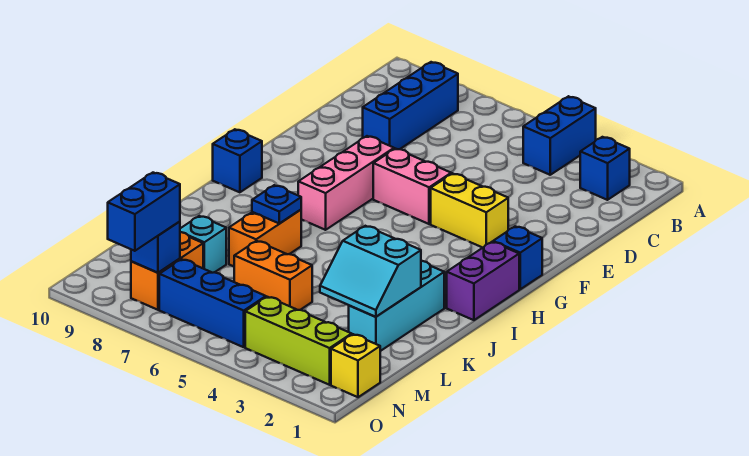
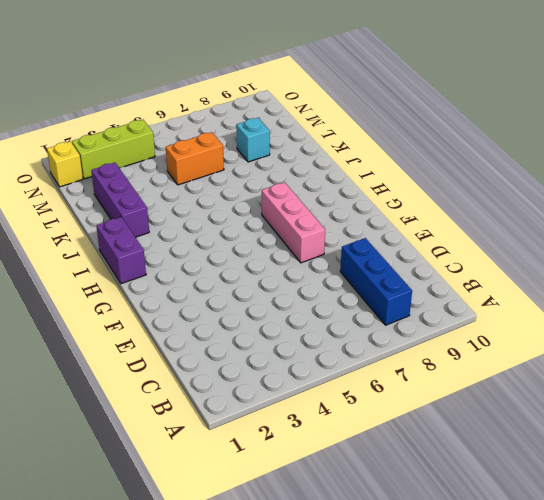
purple brick J2:L2 level 1 -> cyan brick J2:L2 level 1
none -> blue brick A4:B4 level 1
none -> blue brick B2 level 1
none -> yellow brick F3:F4 level 1

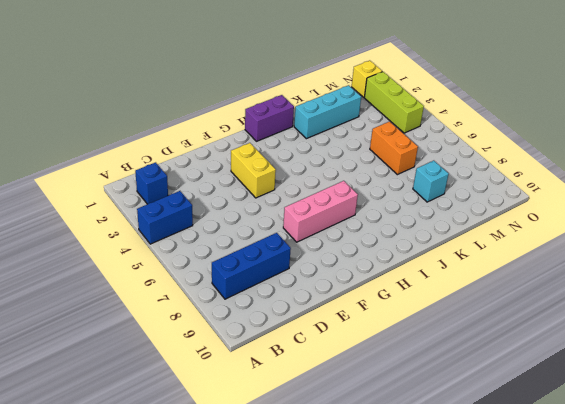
none -> pink brick F5:F6 level 1
none -> blue brick G1 level 1
none -> blue brick H10 level 1

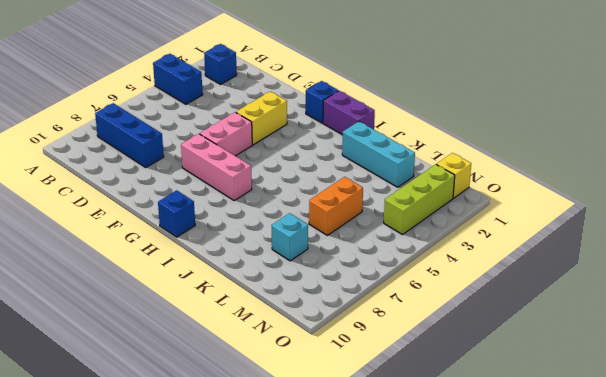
none -> orange brick J7:K7 level 1
none -> orange brick M8:N8 level 1
none -> blue brick N5:N7 level 1

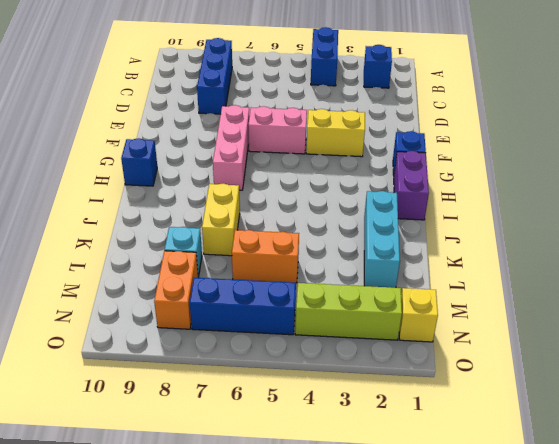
yellow brick J7:K7 level 1 -> orange brick J7:K7 level 1
none -> blue plate J7 level 2
none -> cyan slope K2:L3 level 2 top K
none -> blue brick N8 level 2

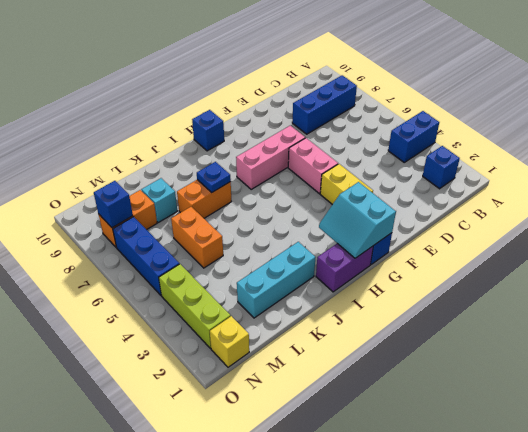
cyan slope G1:H2 level 2 top G -> cyan slope K2:L3 level 2 top K
none -> blue brick N8:O8 level 3

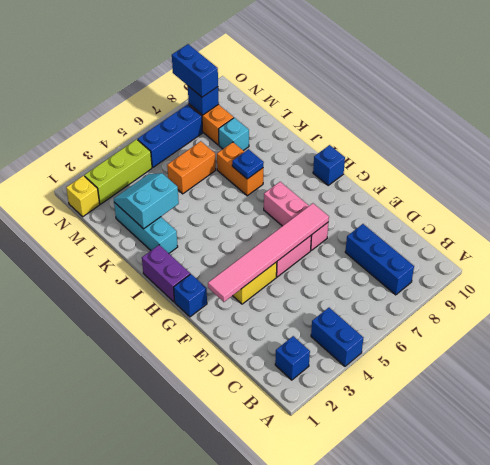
pink tile F2:F7 level 2 -> none

